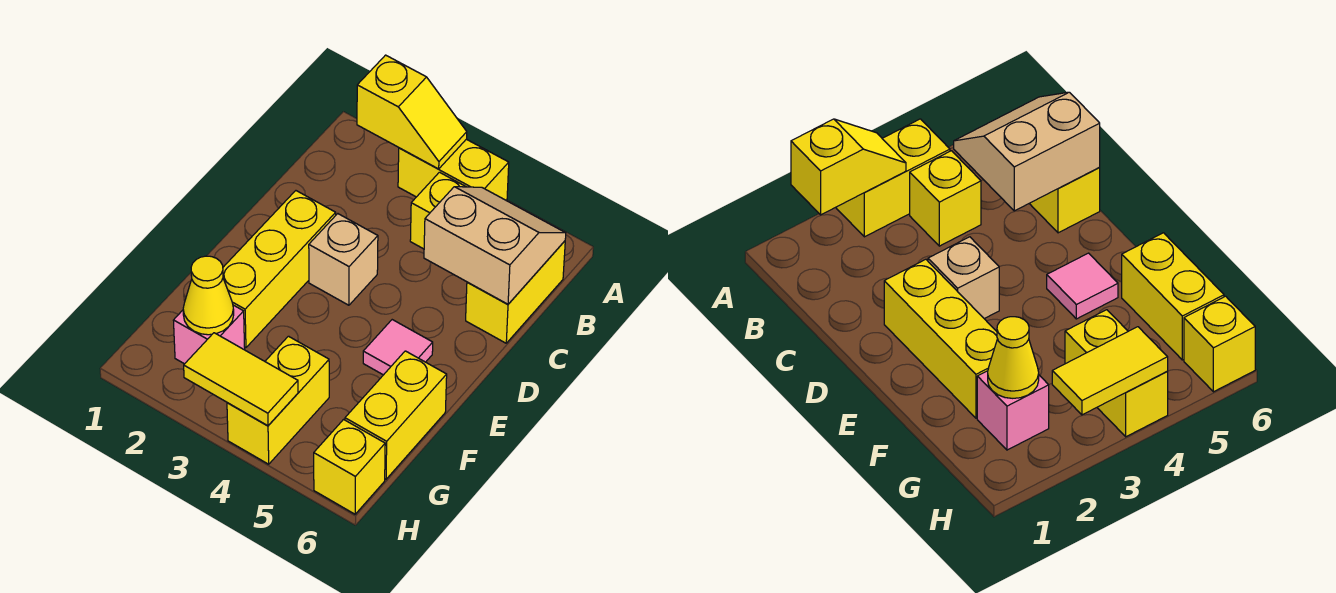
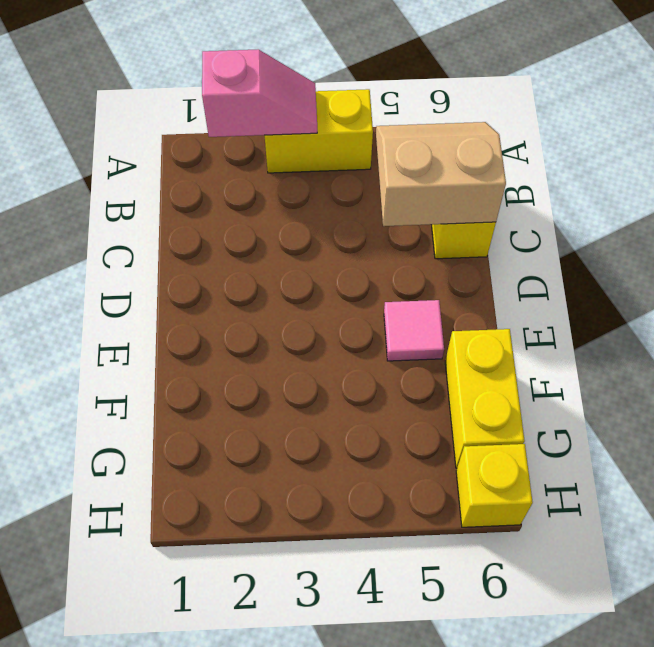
pink slope A2:A3 level 2 top 2 -> yellow slope A2:A3 level 2 top 2
none -> yellow brick B4 level 1
none -> yellow brick D2:F2 level 1
none -> tan brick D3 level 1

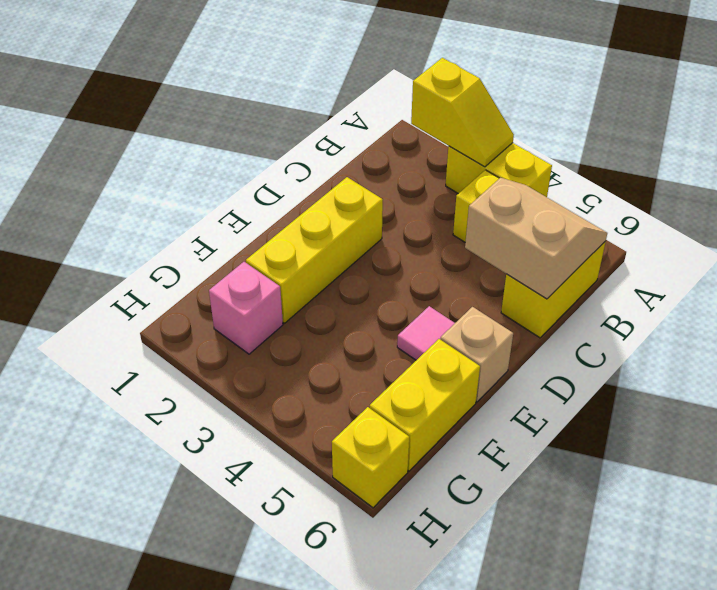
tan brick E6 level 1 -> tan brick D3 level 1
none -> yellow brick G4:H4 level 1
none -> yellow cone G2 level 2
none -> yellow tile H3:H4 level 2

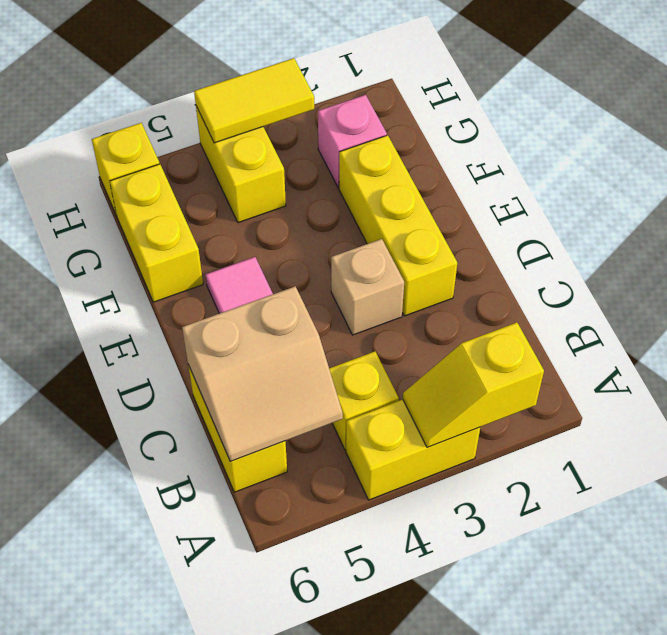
none -> yellow cone G2 level 2

